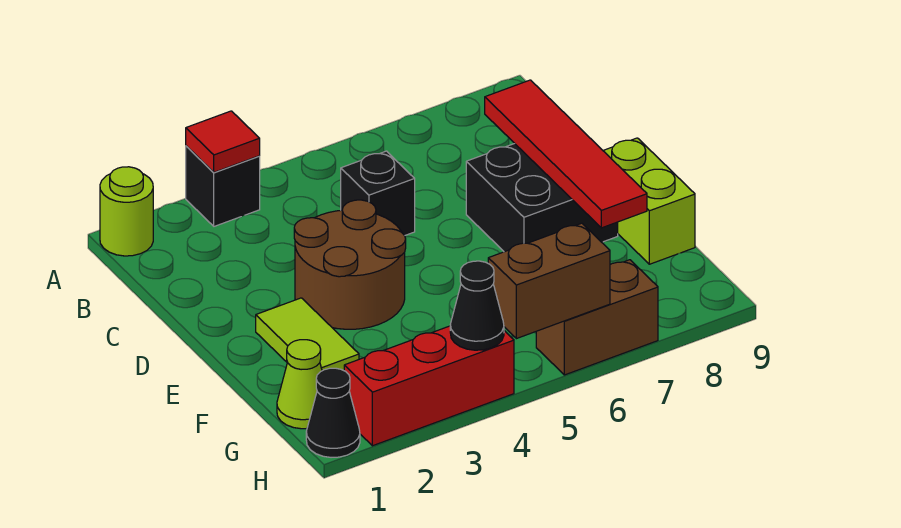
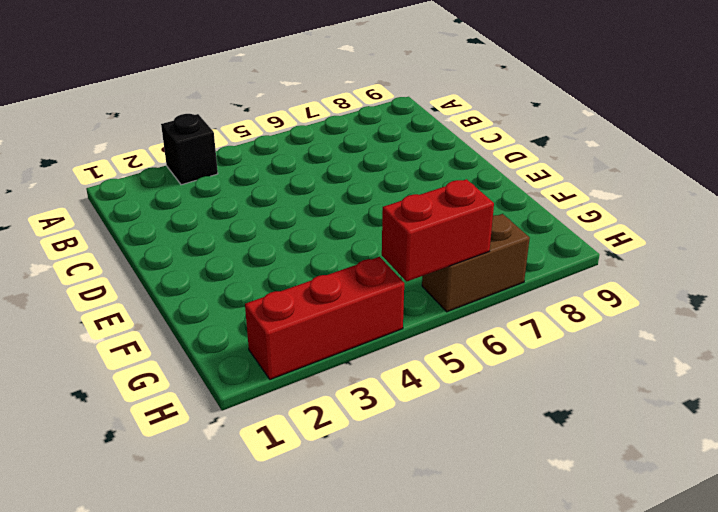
red brick H5:H6 level 2 -> brown brick H5:H6 level 2
none -> lime round brick A1 level 1
none -> black brick C5 level 1
none -> brown round brick D3:E4 level 1

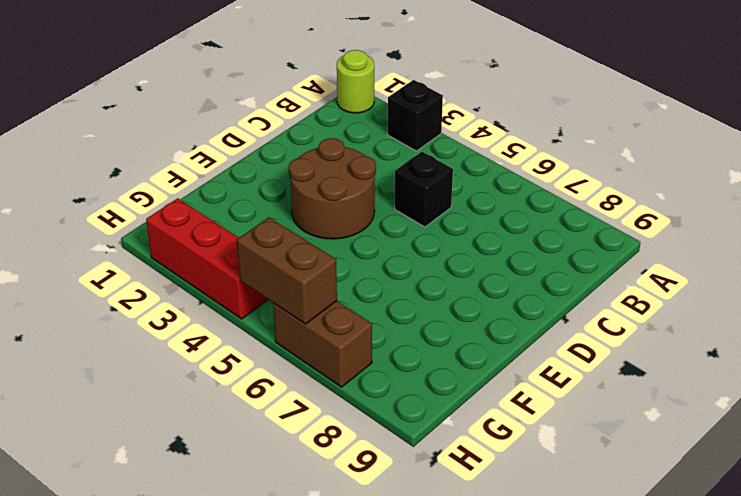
none -> black brick D7:E8 level 1
none -> lime tile E2:F2 level 1
none -> lime brick E9:F9 level 1

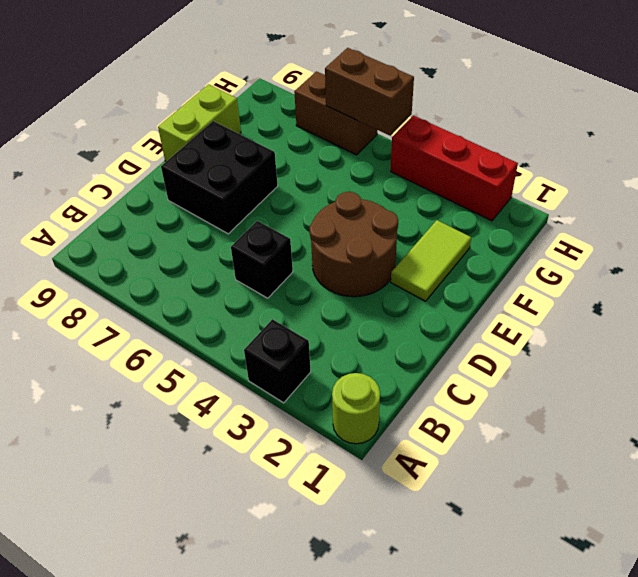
none -> lime cone G1 level 1
none -> black cone H1 level 1
none -> red tile A3 level 2

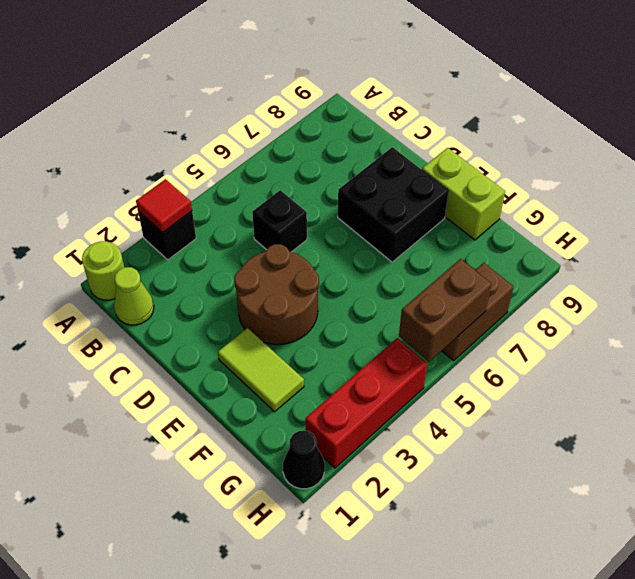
lime cone B1 level 1 -> lime cone G1 level 1
none -> red tile C8:F8 level 2
none -> black cone H4 level 2

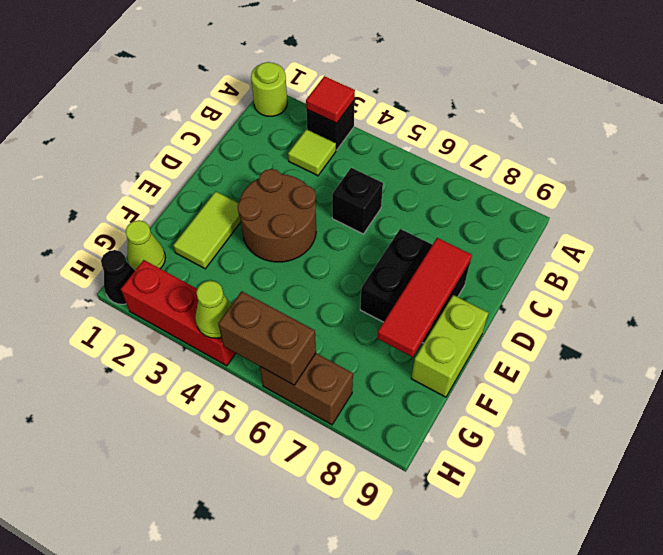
lime tile B3 level 1 -> none
red tile D8:F8 level 2 -> red tile C8:F8 level 2
lime cone H4 level 2 -> black cone H4 level 2

